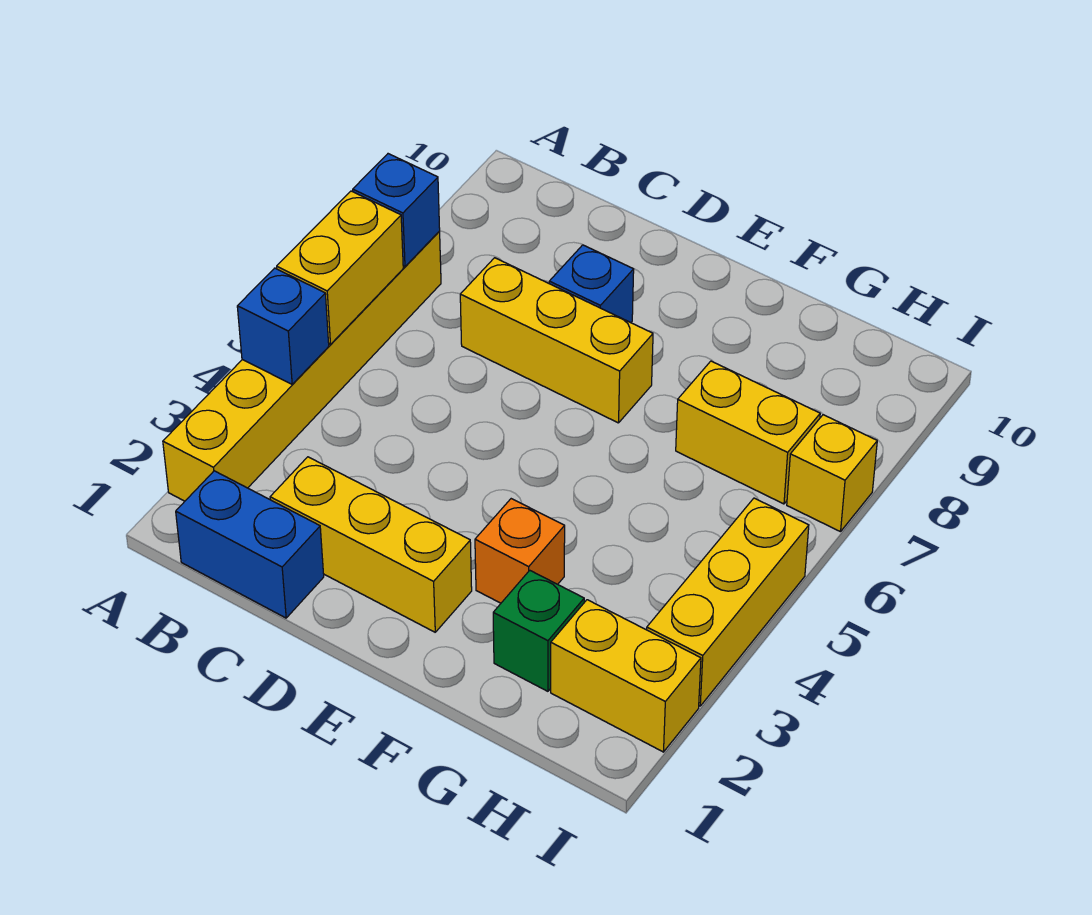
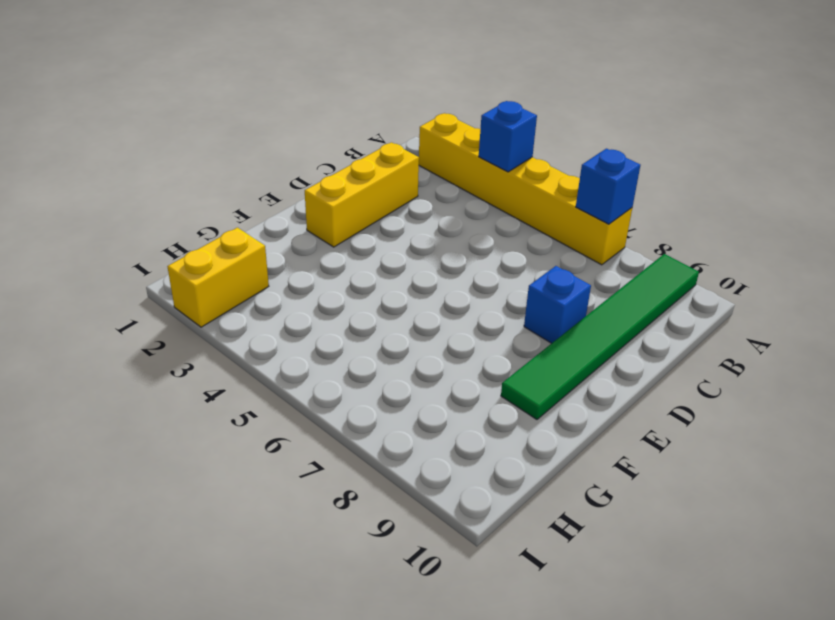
green tile A9:F9 level 1 -> none
none -> blue brick B1:C1 level 1
none -> yellow brick C7:E7 level 1
none -> orange brick F3 level 1

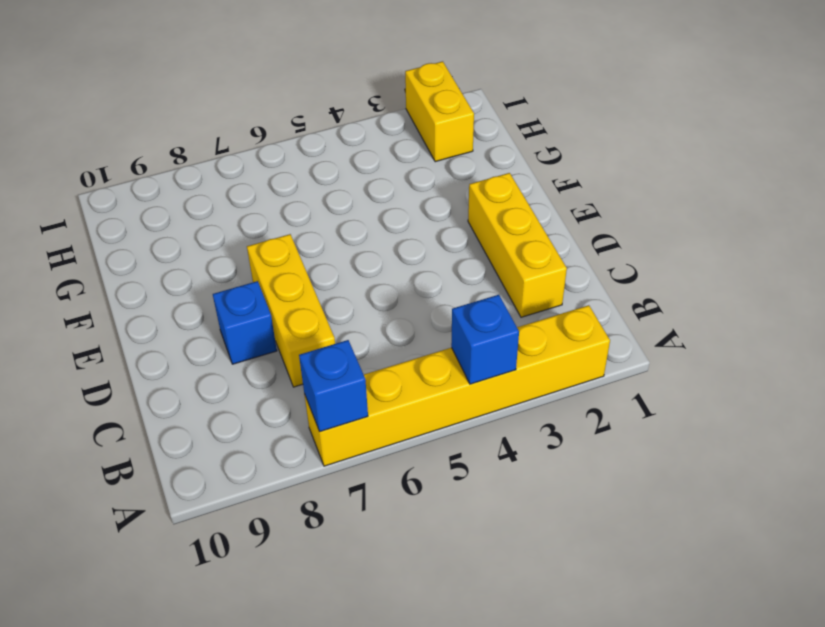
none -> blue brick B1:C1 level 1
none -> orange brick F3 level 1
none -> green brick G2 level 1

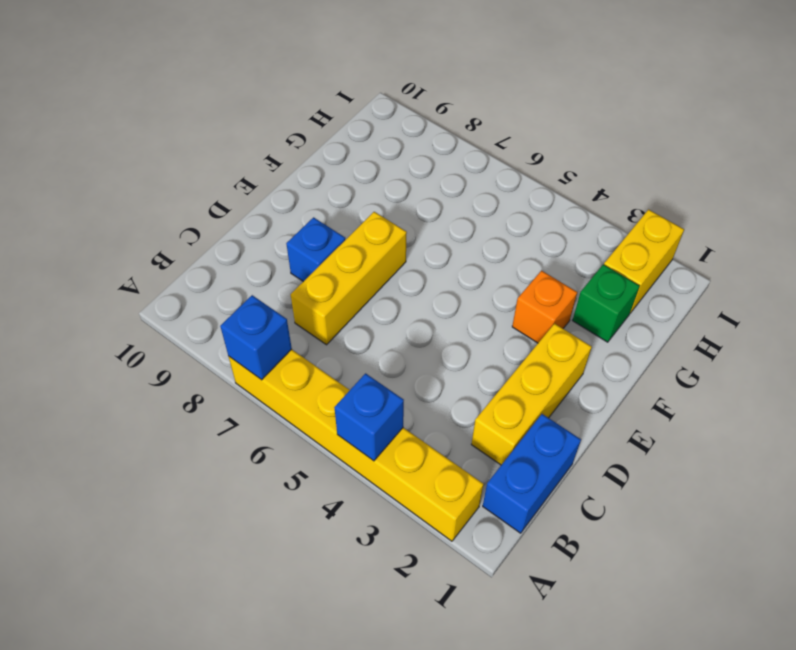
none -> yellow brick G7:H7 level 1
none -> yellow brick I3:I5 level 1
none -> yellow brick I7 level 1

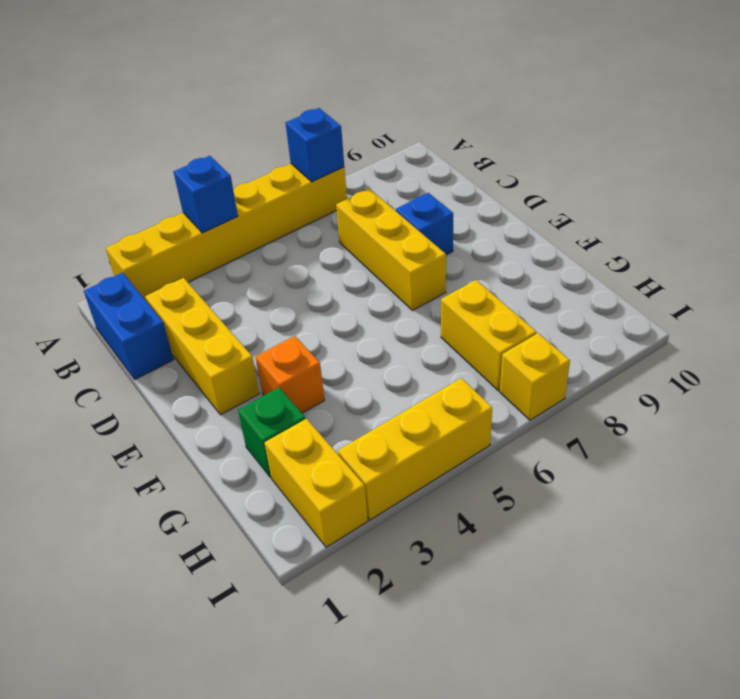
none -> yellow brick A5:A6 level 2

